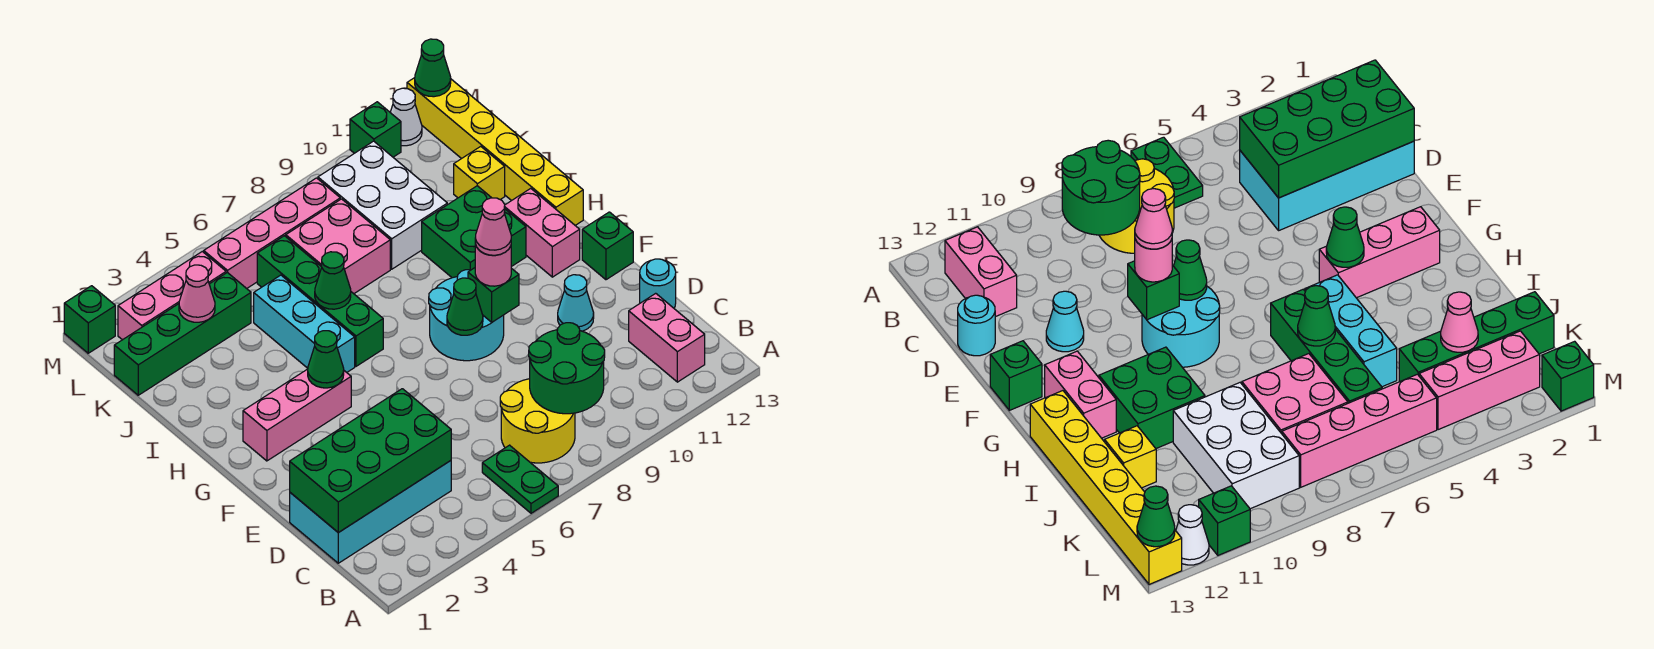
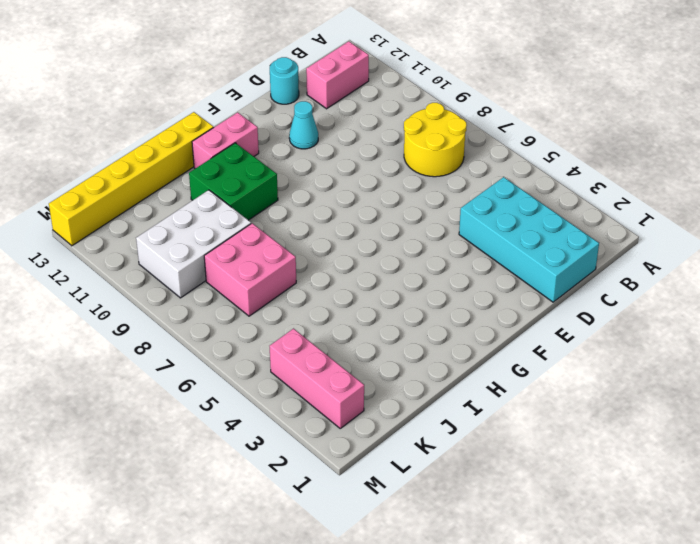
none -> green plate A6:B6 level 1
none -> cyan round brick F8:G9 level 1
none -> green brick F13 level 1
none -> pink brick G2:G4 level 1

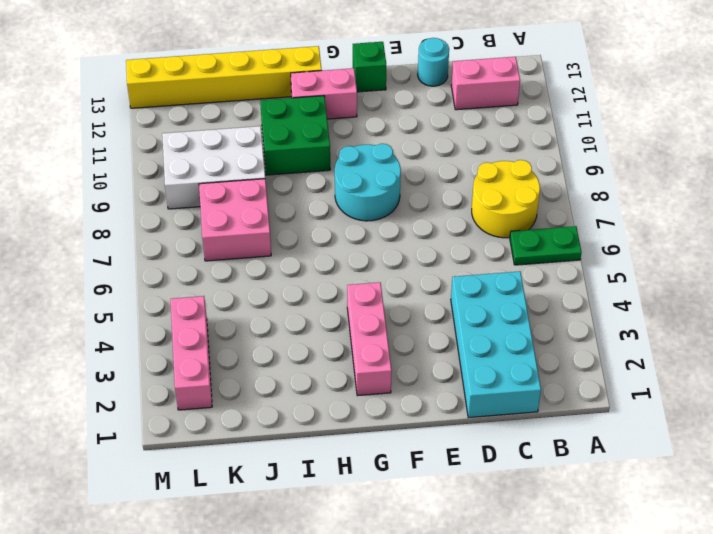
none -> cyan cone E11 level 1
none -> cyan brick H5:J5 level 1
none -> green brick H6:K6 level 1
none -> yellow brick J12 level 1

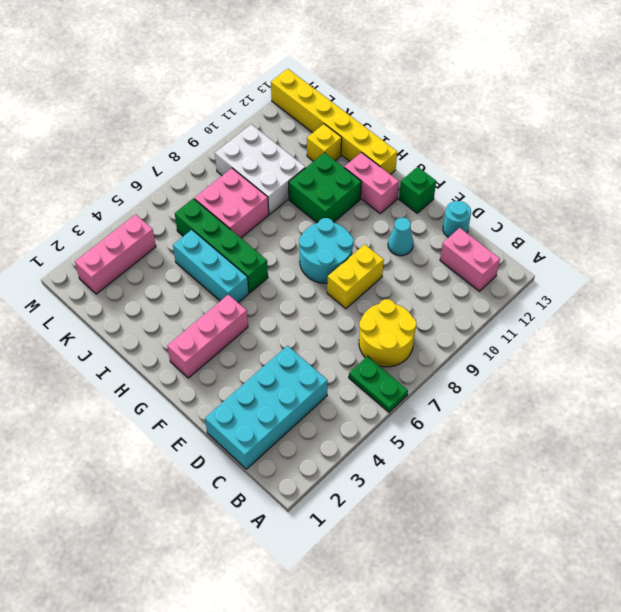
yellow brick E8:E9 level 1 -> none
none -> green brick K1:K4 level 1
none -> pink brick L5:L8 level 1
none -> green brick M1 level 1
none -> green brick M11 level 1

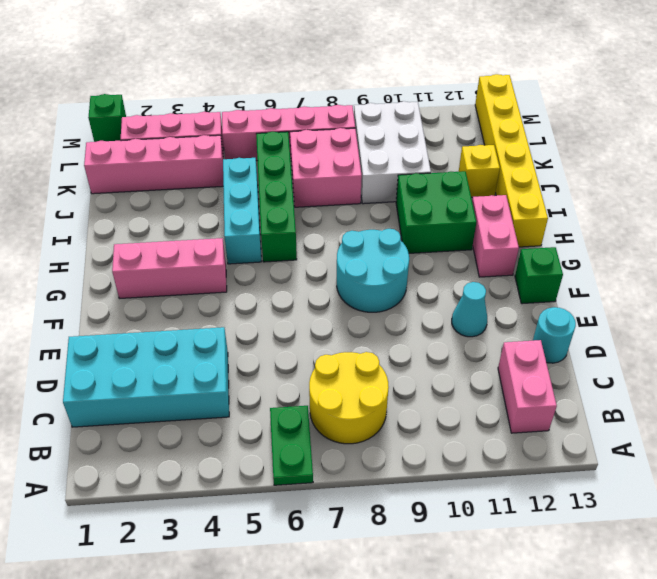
pink brick K1:K4 level 1 -> green brick K1:K4 level 1
none -> green brick M11 level 1
none -> white cone M12 level 1
none -> green round brick B8:C9 level 2
none -> green brick C1:D4 level 2

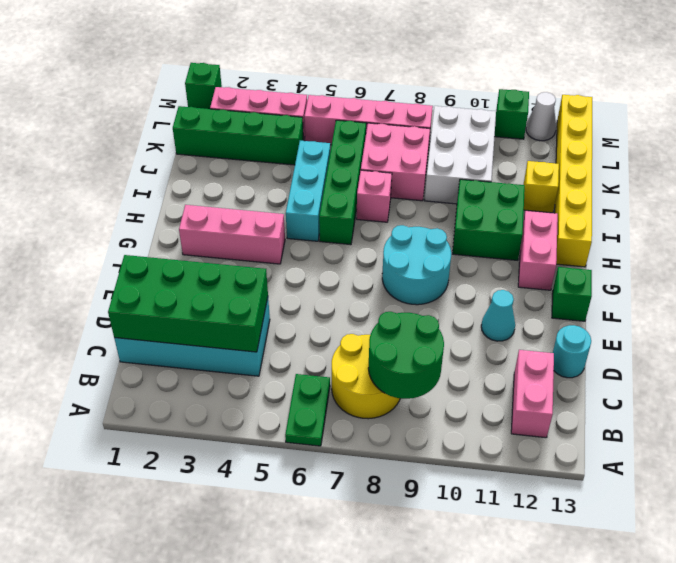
pink brick I7 level 1 -> none
none -> green cone F8 level 2
none -> green brick F9 level 2
none -> green cone G4 level 2
none -> green cone I6 level 2

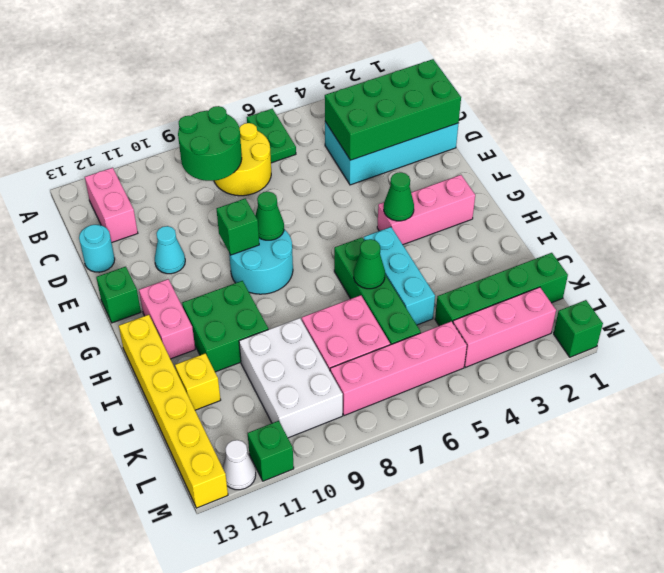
none -> pink cone K3 level 2
none -> green cone M13 level 2
none -> pink round brick F9 level 3
none -> pink cone F9 level 4

